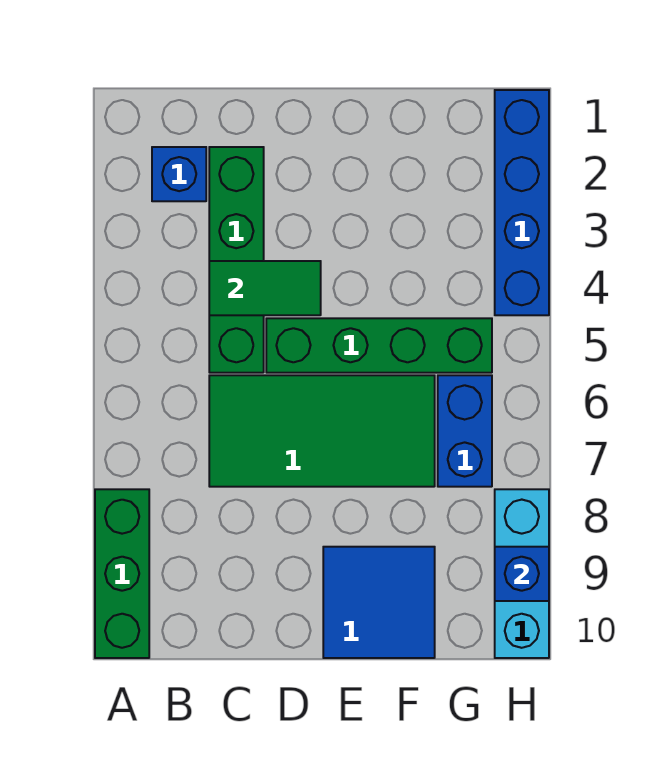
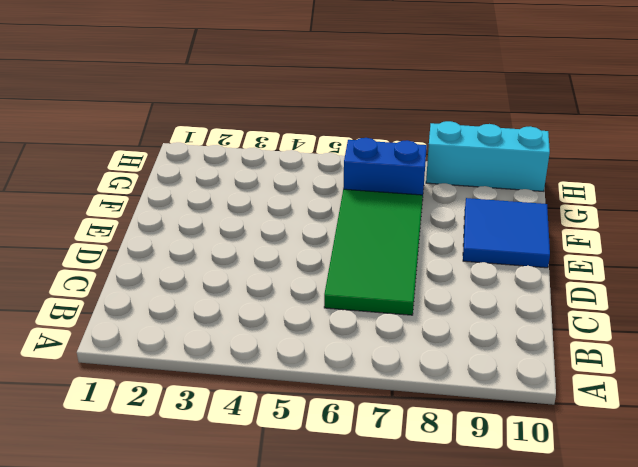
none -> green brick A8:A10 level 1
none -> blue brick B2 level 1

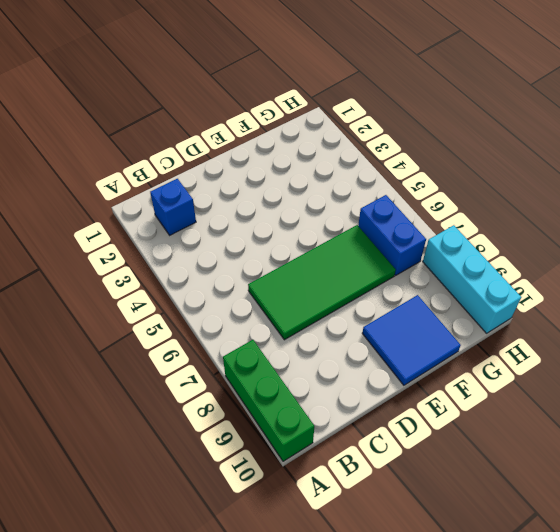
none -> green brick C2:C5 level 1
none -> green brick D5:G5 level 1

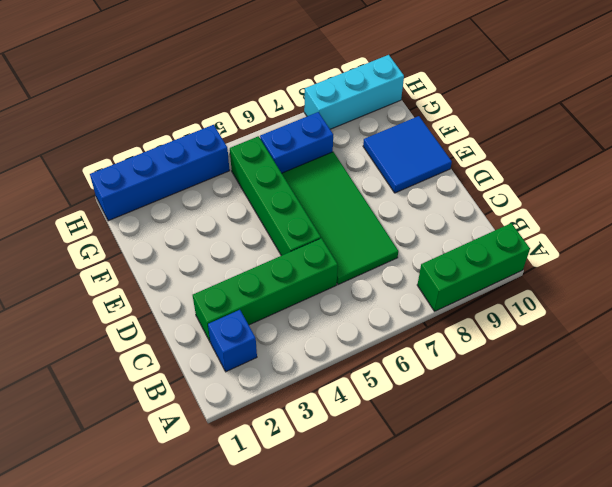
none -> green tile C4:D4 level 2
none -> blue brick H9 level 2

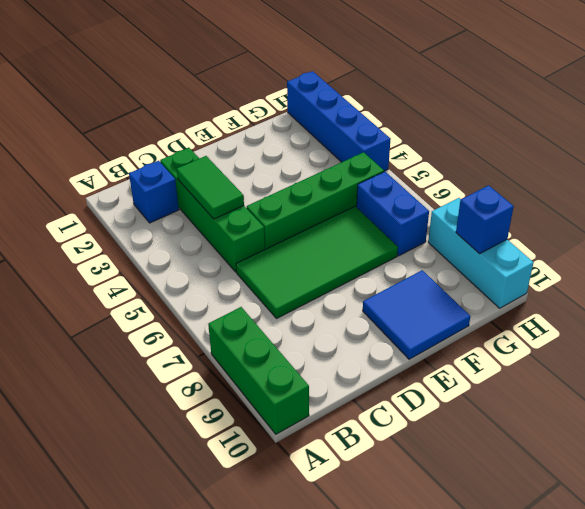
green tile C3:C4 level 2 -> green tile C4:D4 level 2

